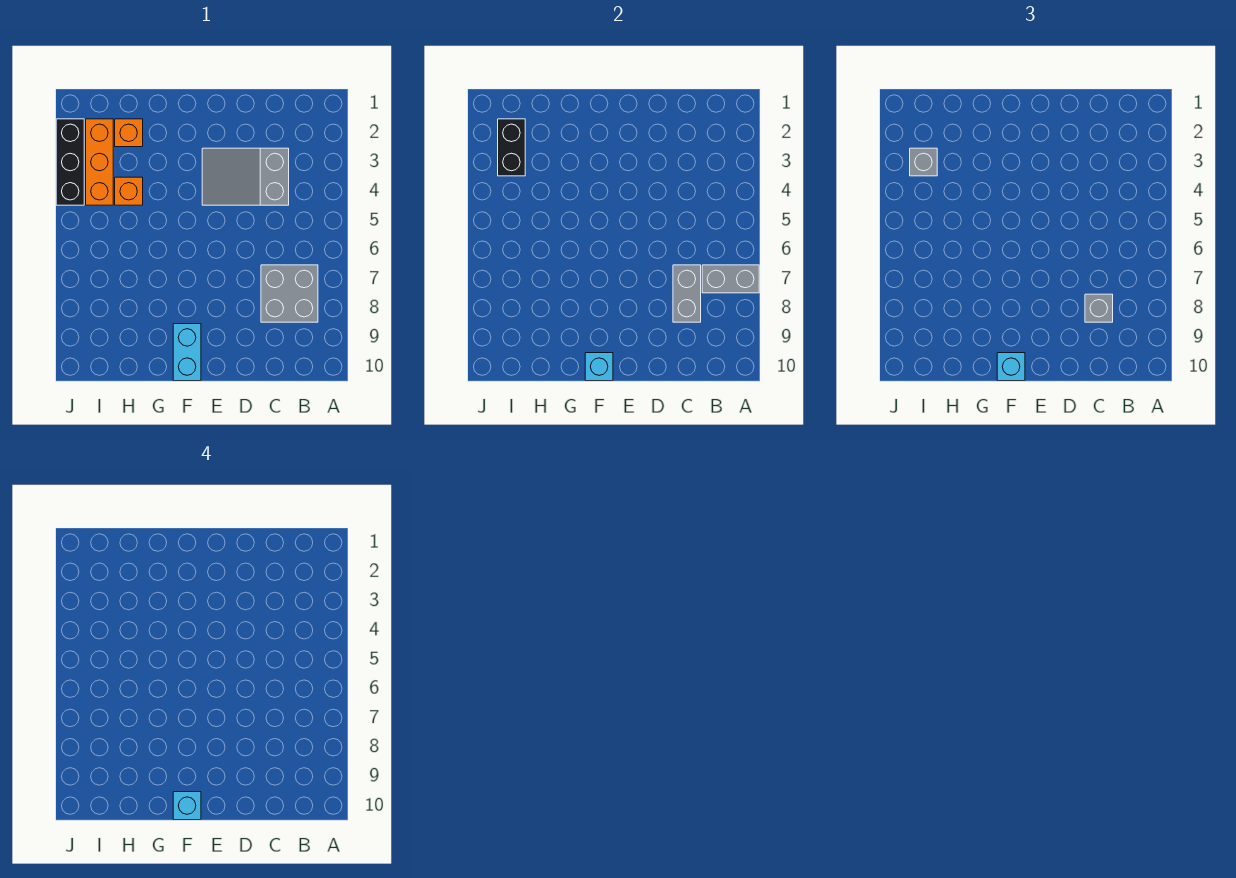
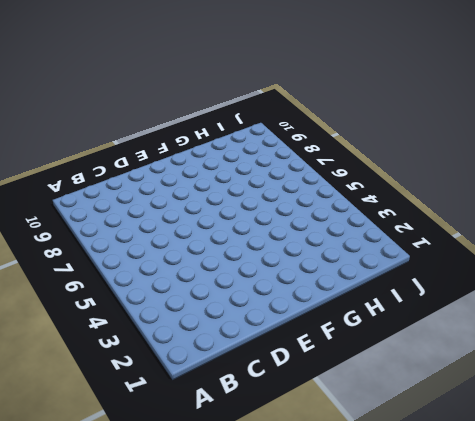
none -> grey brick B7:C8 level 1
none -> grey slope C3:E4 level 1 top C
none -> cyan brick F9:F10 level 1

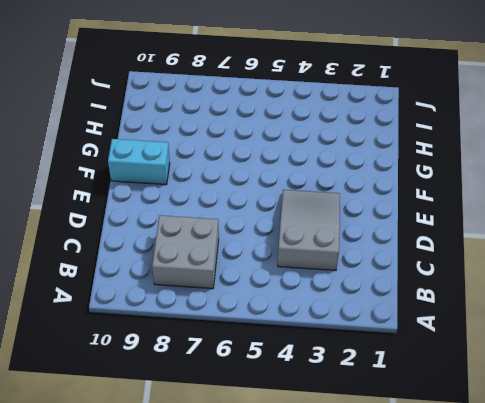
none -> orange brick H2 level 1
none -> orange brick H4 level 1
none -> orange brick I2:I4 level 1

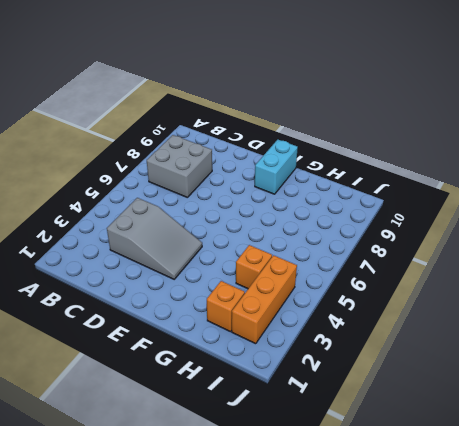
none -> black brick J2:J4 level 1
none -> grey brick A7:B7 level 2
none -> grey brick C7:C8 level 2

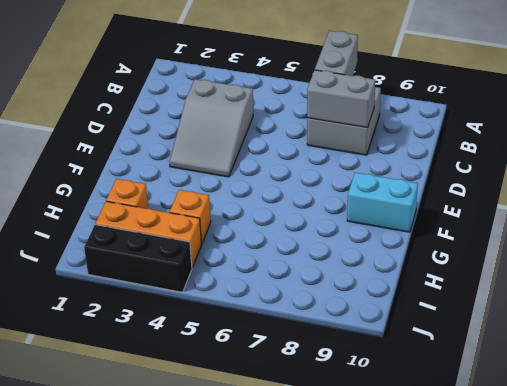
none -> cyan brick F10 level 2
none -> black brick I2:I3 level 2
none -> grey brick C8 level 3

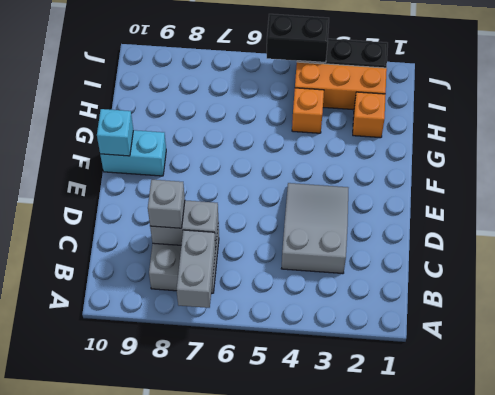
black brick J4:J5 level 2 -> black brick I2:I3 level 2
none -> cyan brick F10 level 3
none -> grey brick I3 level 3
none -> cyan brick F10 level 4

